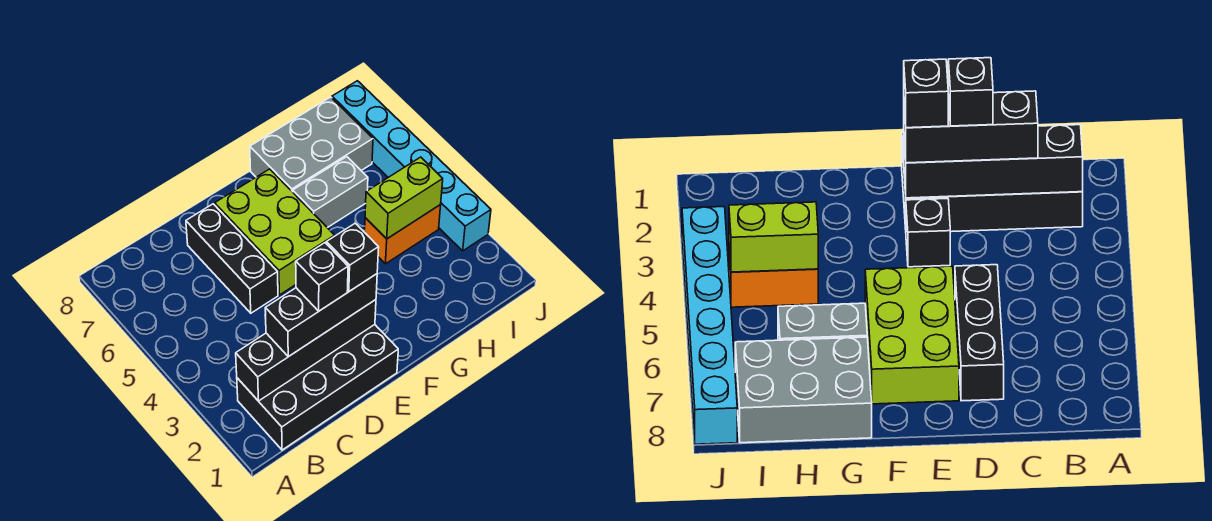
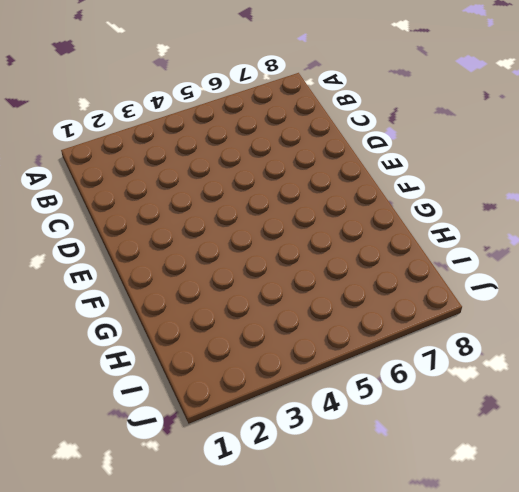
none -> black brick B1:E2 level 1
none -> black brick D5:D7 level 1
none -> black brick E3 level 1

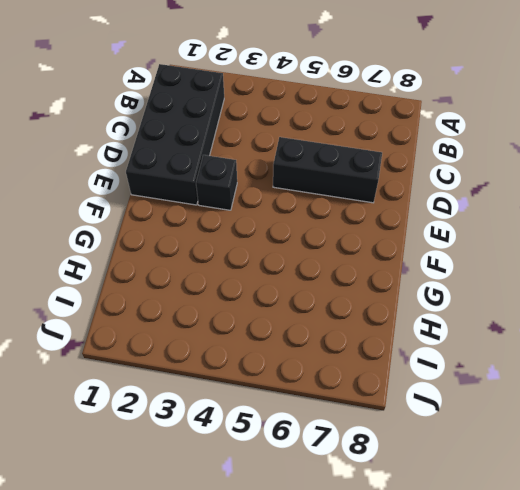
none -> lime brick E5:F7 level 1
none -> grey brick G6:H6 level 1
none -> grey brick G7:I8 level 1

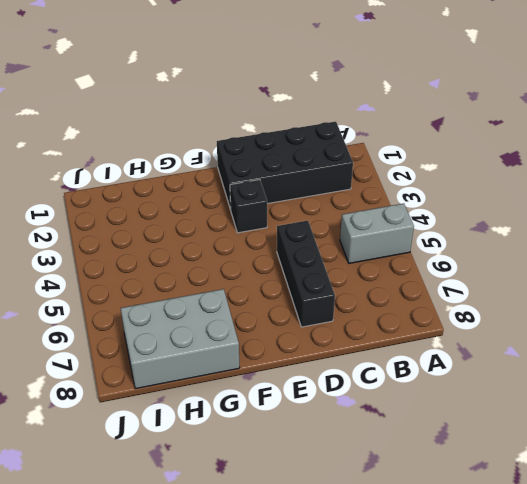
grey brick A5:B5 level 1 -> grey brick G6:H6 level 1
none -> lime brick E5:F7 level 1
none -> orange brick H4:I4 level 1
none -> cyan brick J3:J8 level 1

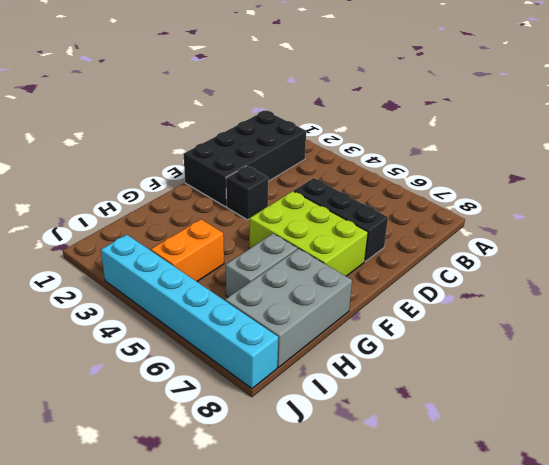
none -> black brick B2:E2 level 2
none -> lime brick H4:I4 level 2
none -> black brick C2:E2 level 3

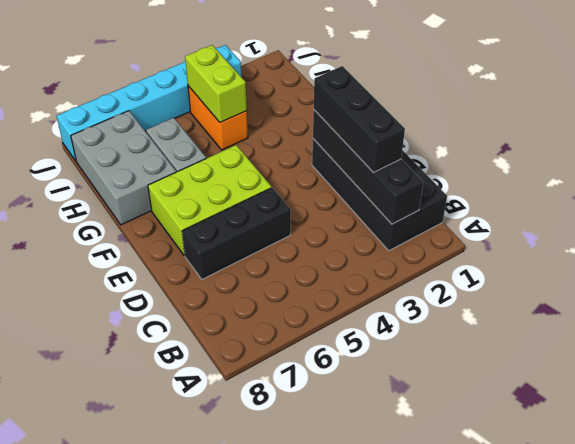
none -> black brick E3 level 1
none -> black brick D2 level 4
none -> black brick E2 level 4

